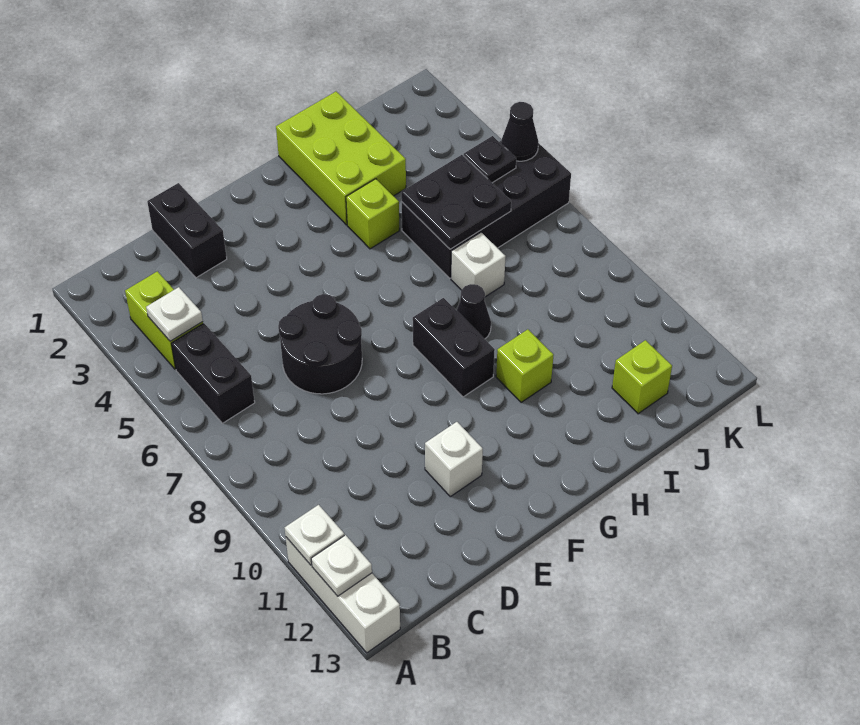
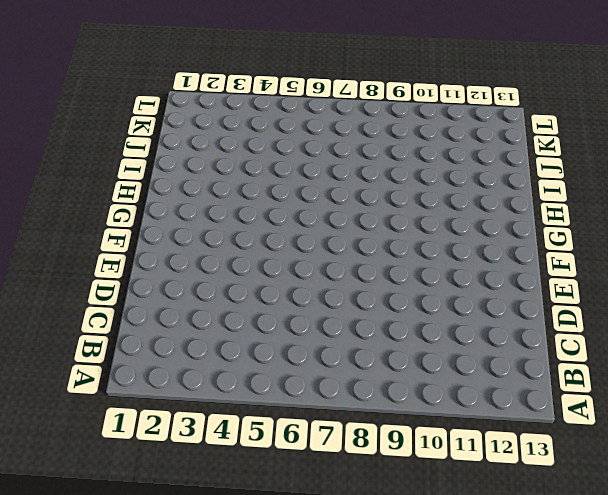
none -> white brick A11:A13 level 1
none -> lime brick B3:B4 level 1
none -> black brick B5:B6 level 1

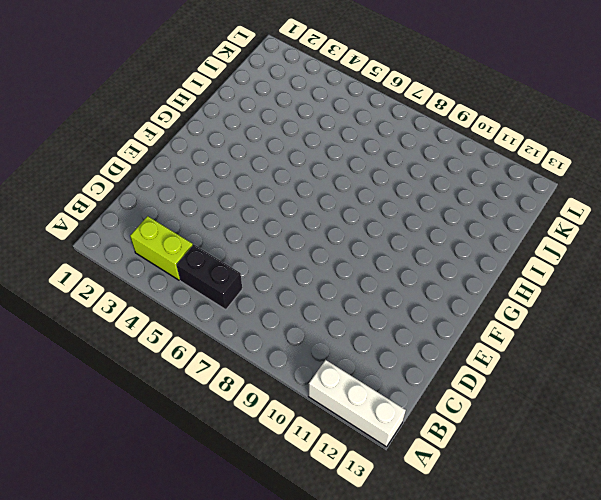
none -> black brick D1:D2 level 1
none -> black round brick D6:E7 level 1
none -> white brick E11 level 1

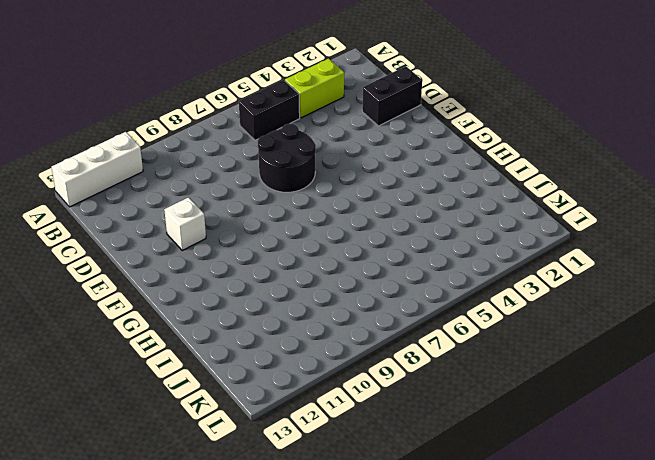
none -> black brick G8:G9 level 1
none -> lime brick H1:I3 level 1
none -> lime brick H4 level 1

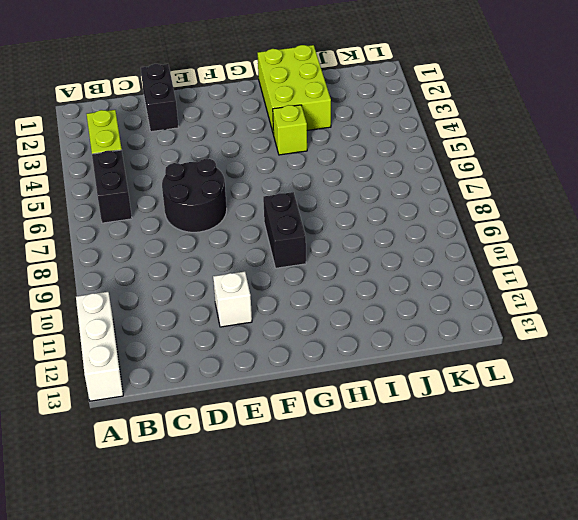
none -> black cone H8 level 1
none -> lime brick H10 level 1
none -> black brick I5:L6 level 1

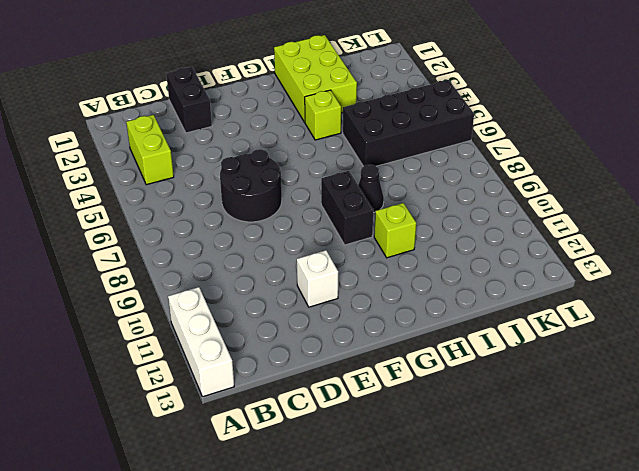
none -> black brick B5:B6 level 1
none -> white brick I7 level 1
none -> lime brick J12 level 1

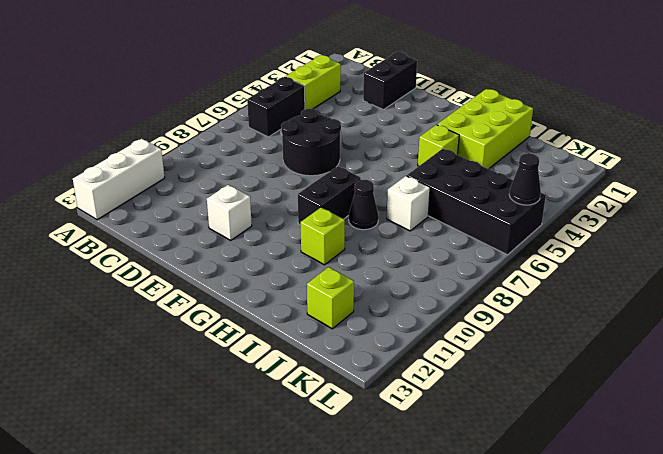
none -> white plate A11 level 2
none -> white plate A12 level 2
none -> white plate B4 level 2

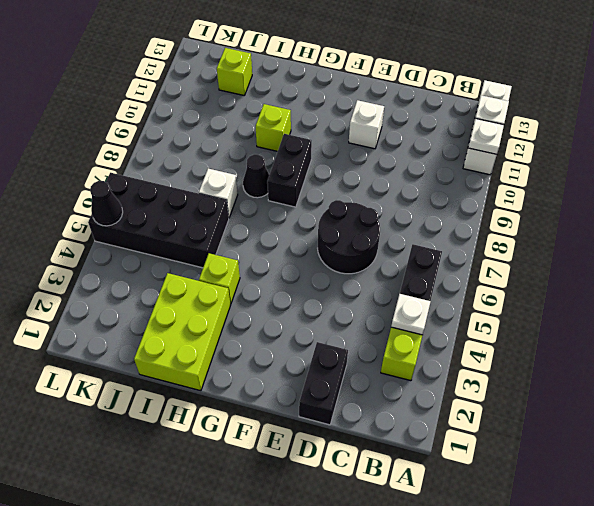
none -> black plate I5:J6 level 2
none -> black plate K5 level 2

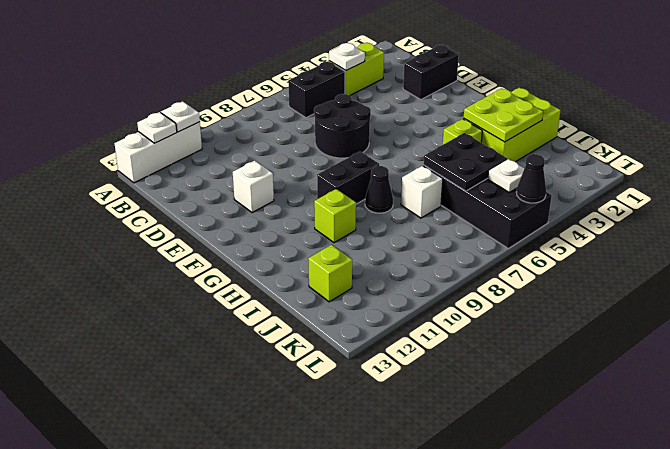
lime plate H2:I3 level 2 -> none
white plate K5 level 2 -> black plate K5 level 2

